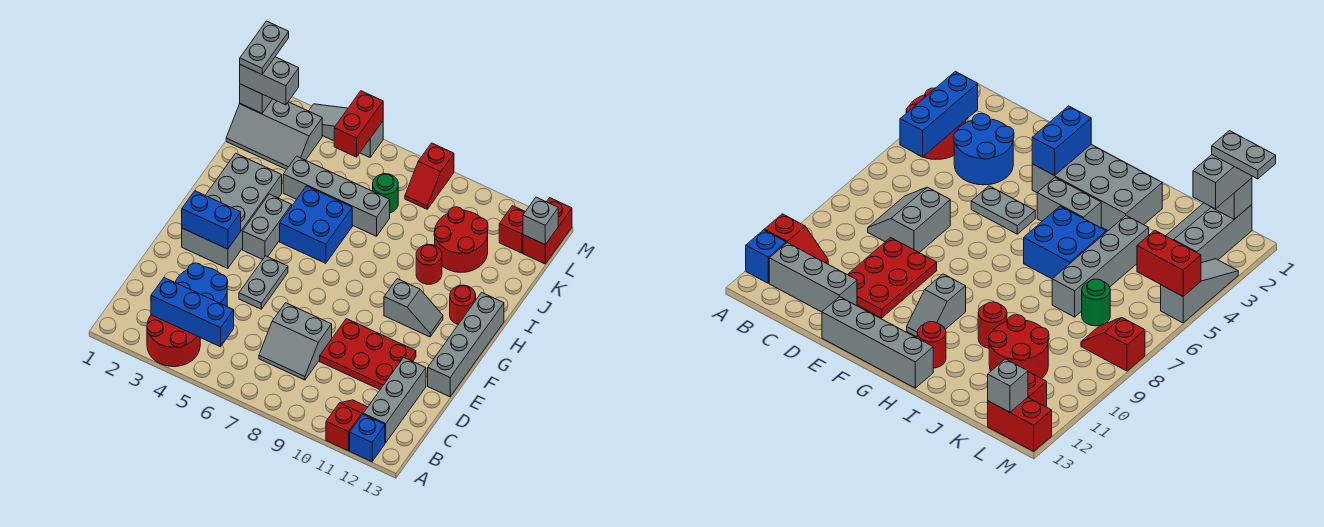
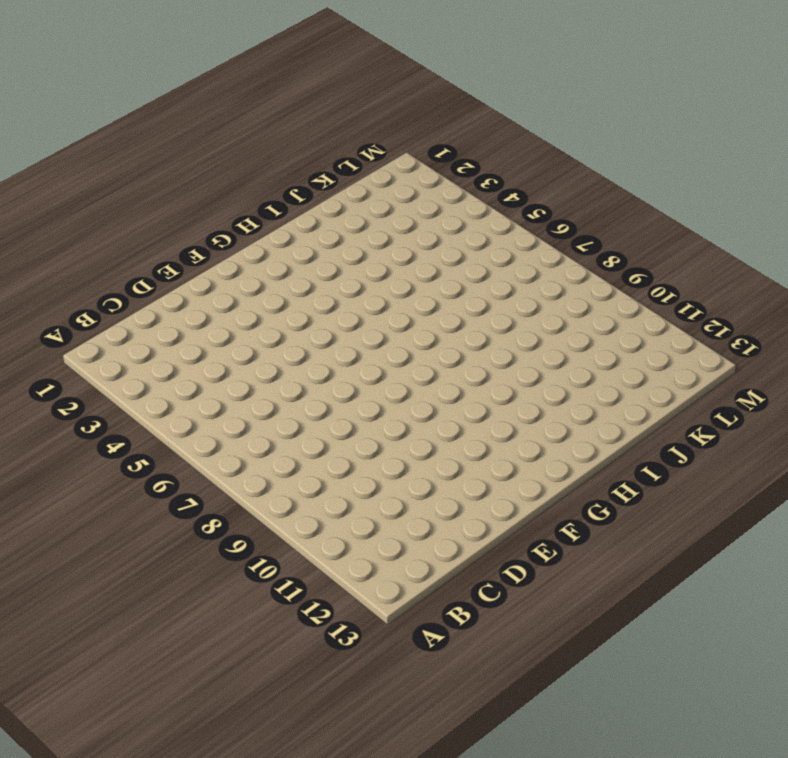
none -> red round brick A3:B4 level 1
none -> red slope A11:B11 level 1 top A
none -> blue brick A12 level 1
none -> grey brick B12:D12 level 1

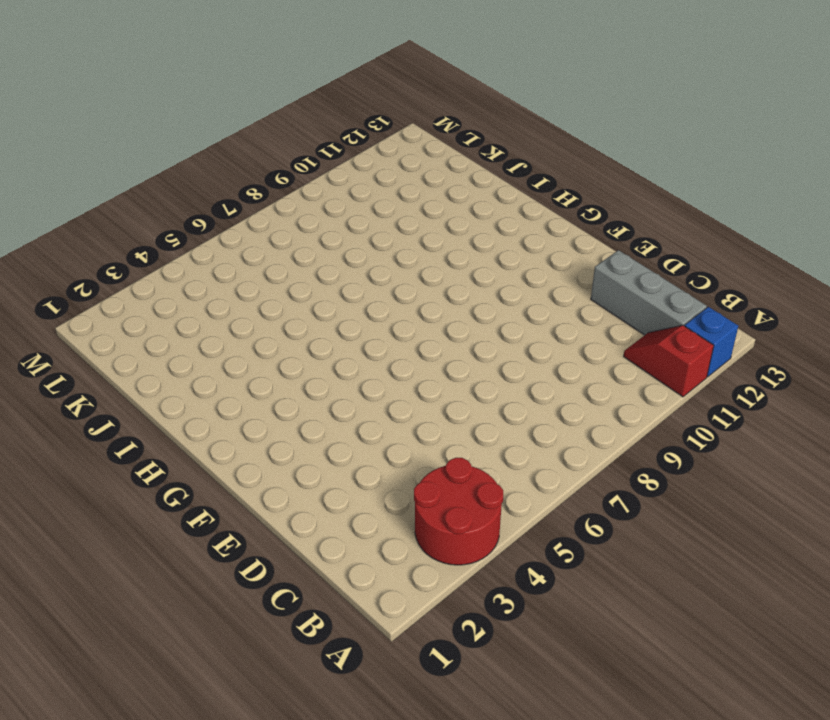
none -> blue round brick C3:D4 level 1
none -> grey slope C7:D8 level 1 top D
none -> red plate D9:E11 level 1
none -> grey plate E5:F5 level 1

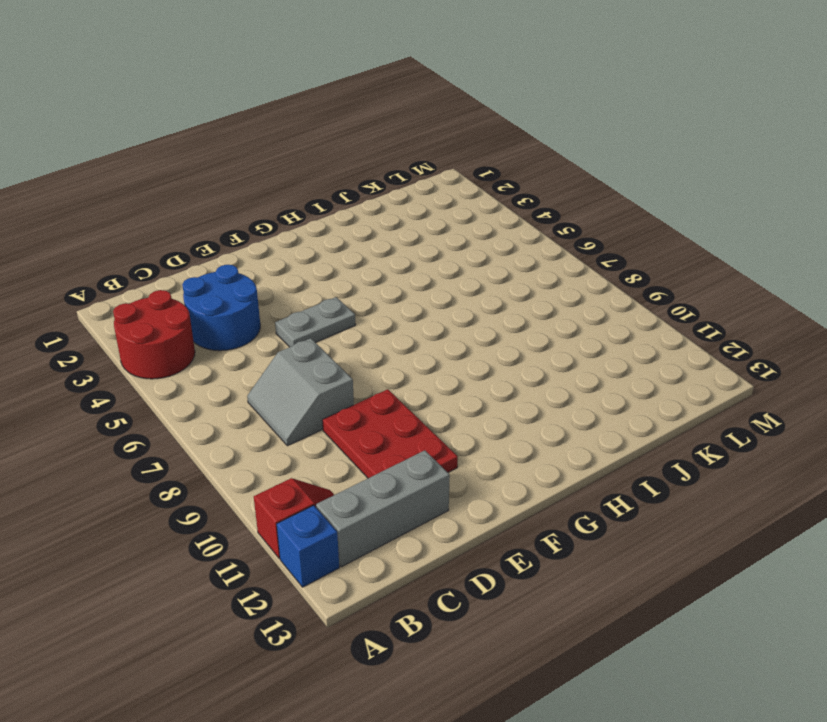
none -> grey brick E13:H13 level 1
none -> grey brick F2:I3 level 1
none -> grey brick G4:H4 level 1
none -> grey slope G10:G11 level 1 top 10

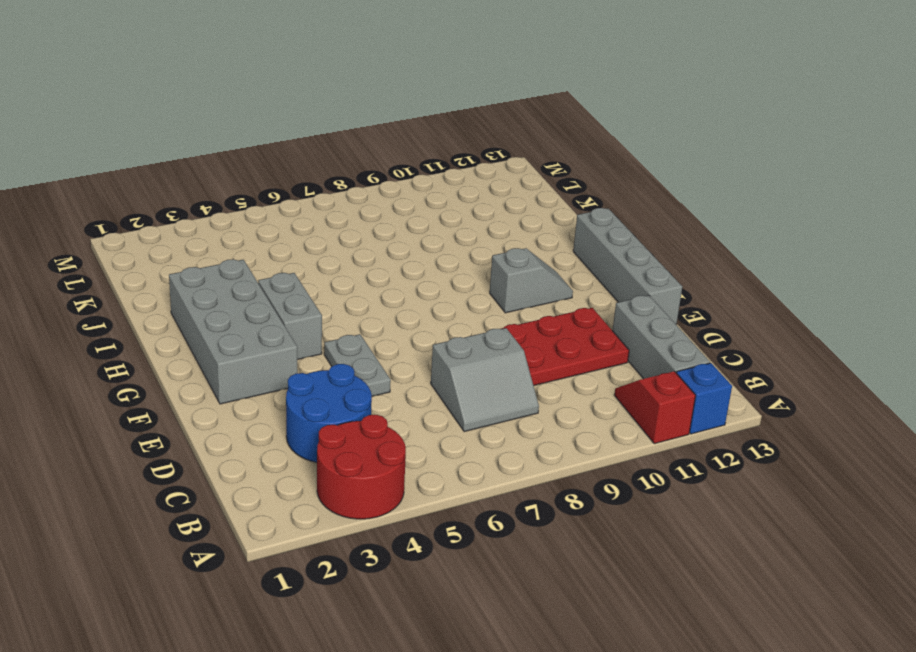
none -> blue brick H5:I6 level 1
none -> red round brick H12 level 1
none -> red round brick I10 level 1
none -> grey brick J4:J7 level 1

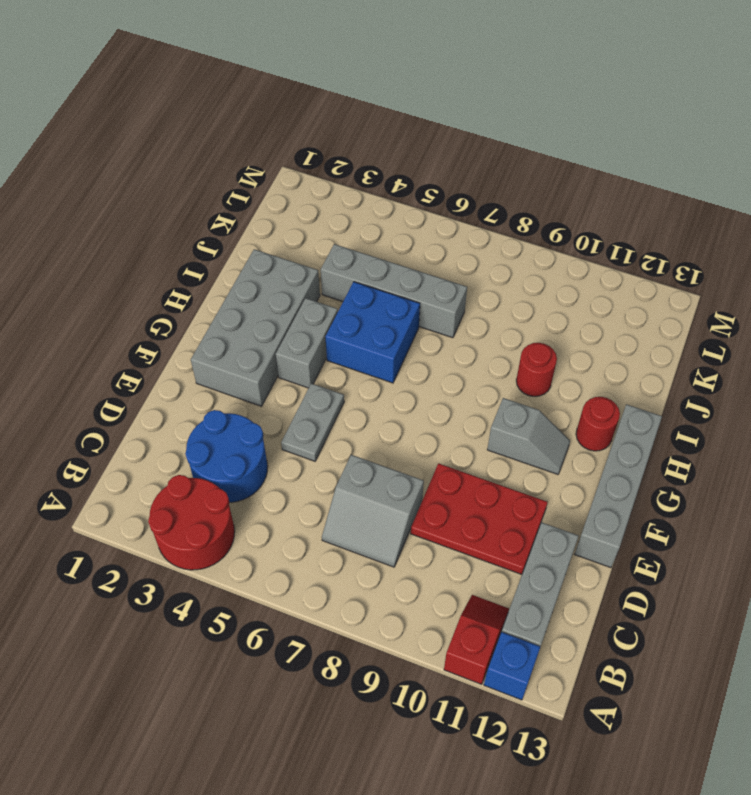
none -> red round brick J10:K11 level 1
none -> grey slope K1:L3 level 1 top L
none -> green round brick K7 level 1
none -> red slope L8:M8 level 1 top M

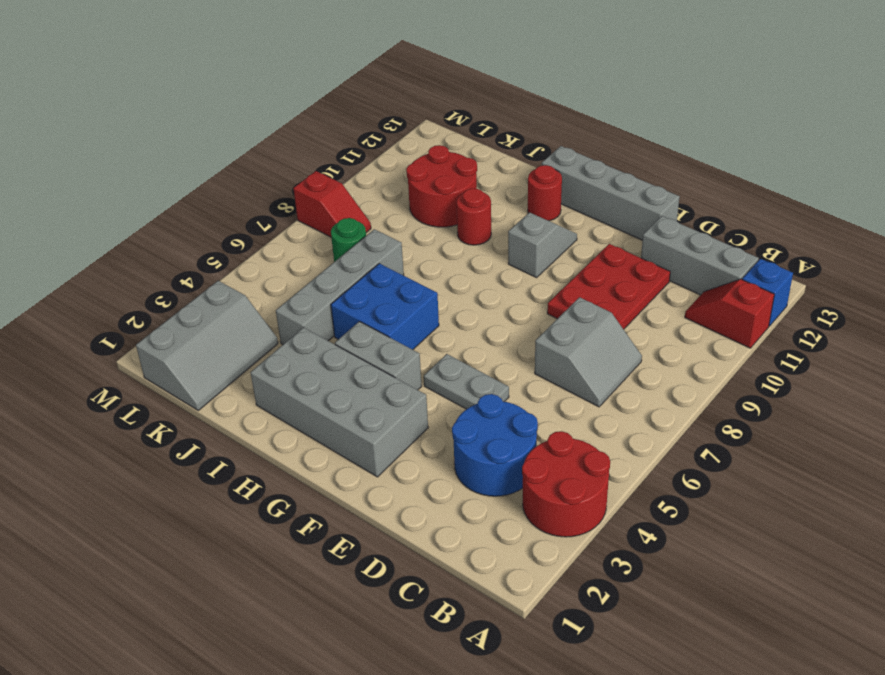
none -> red brick L12 level 1
none -> red brick L13:M13 level 1
none -> grey slope M3:M5 level 1 top 5
none -> blue brick B3:B5 level 2

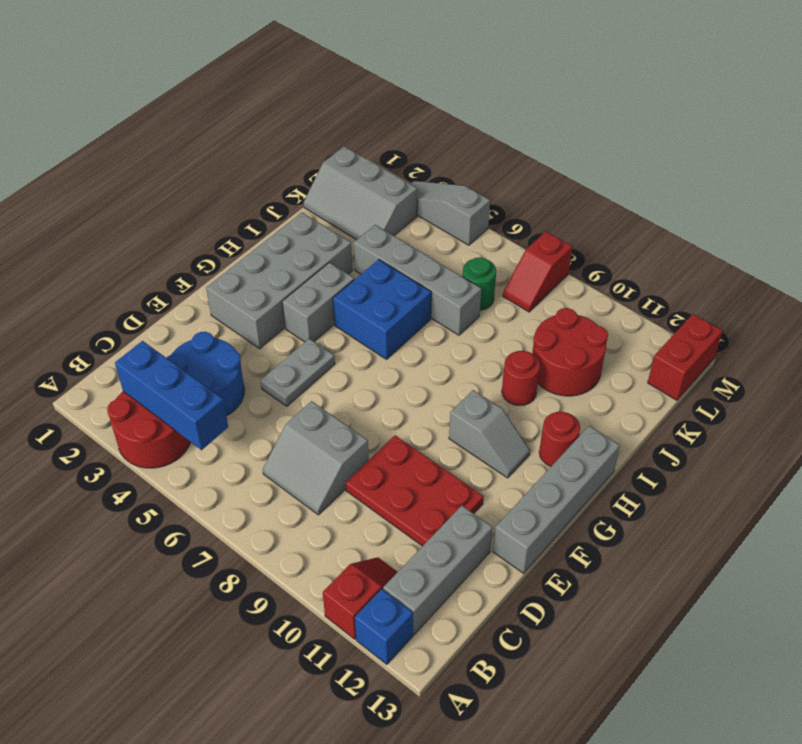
none -> red brick L12 level 1
none -> blue brick F2:F3 level 2
none -> grey brick L1 level 2
none -> red brick L5:M5 level 2

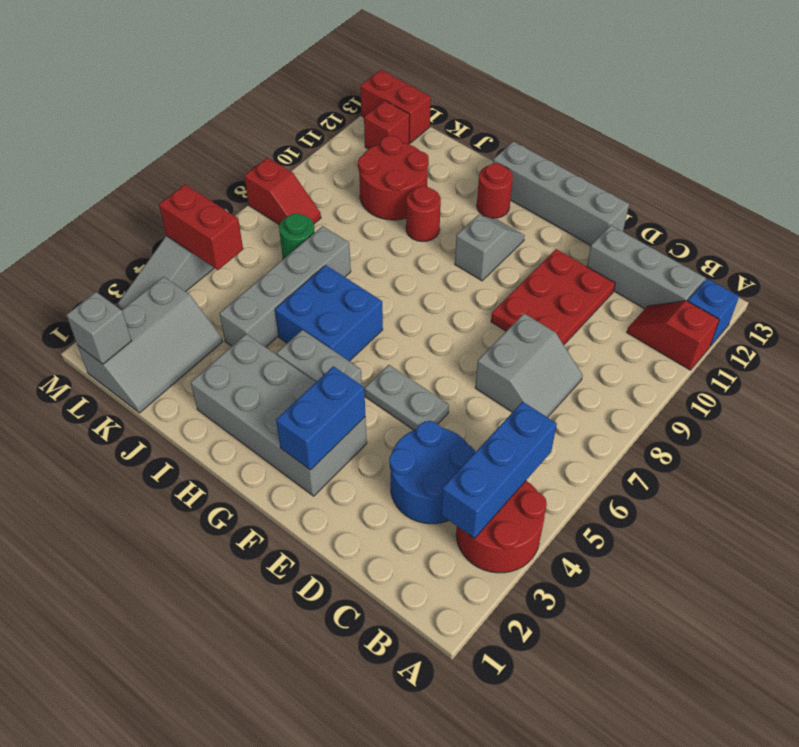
none -> grey brick L13 level 2
none -> grey brick L1:L2 level 3
none -> grey plate L1:M1 level 4

